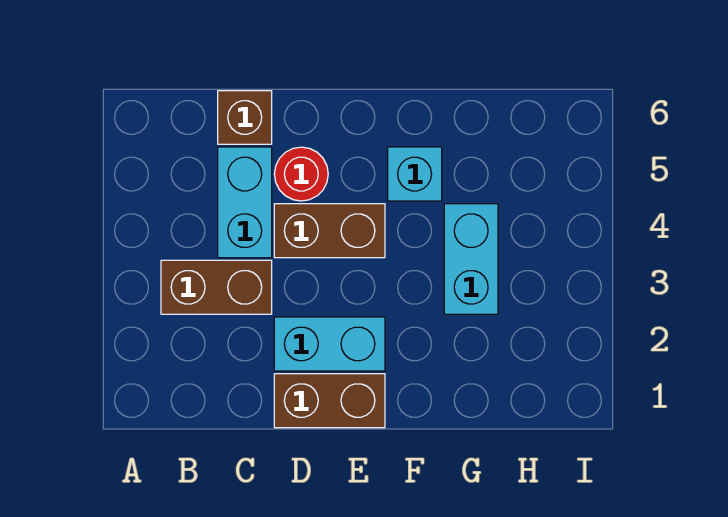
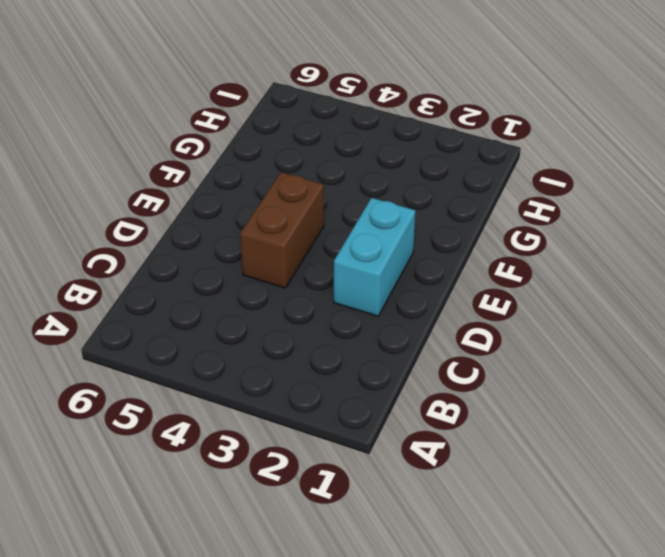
none -> brown brick B3:C3 level 1
none -> cyan brick C4:C5 level 1

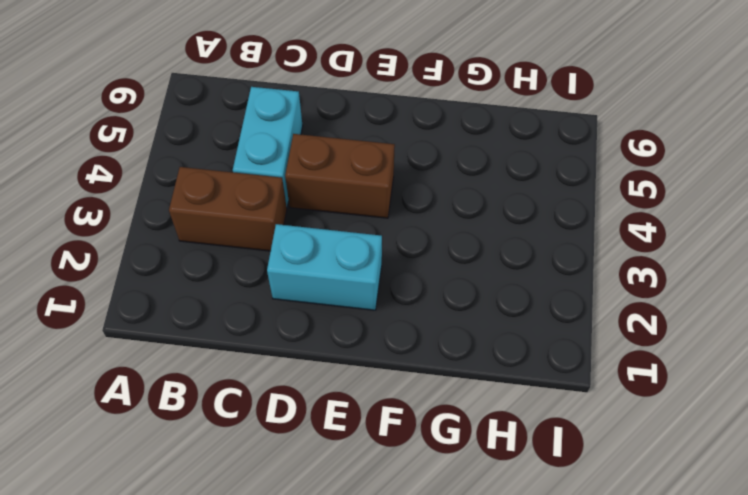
none -> brown brick C6 level 1
none -> brown brick D1:E1 level 1

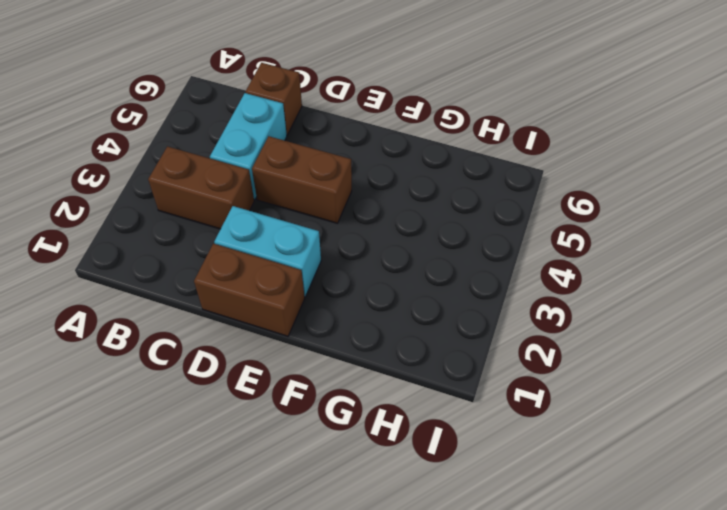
none -> red round brick D5 level 1
none -> cyan brick F5 level 1

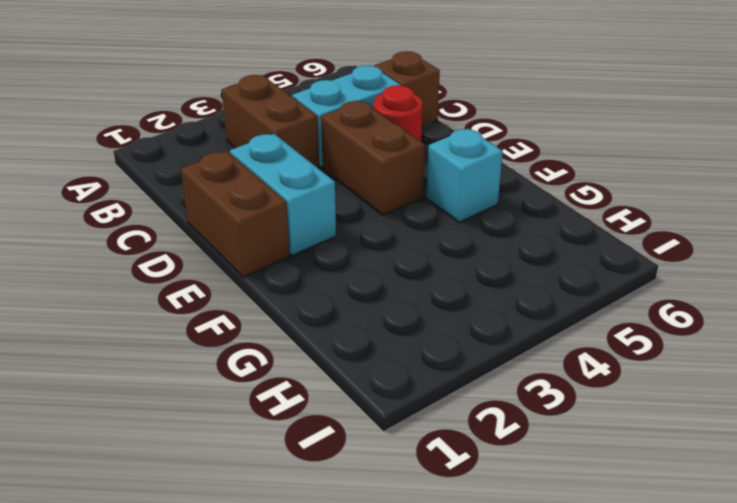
none -> cyan brick G3:G4 level 1

